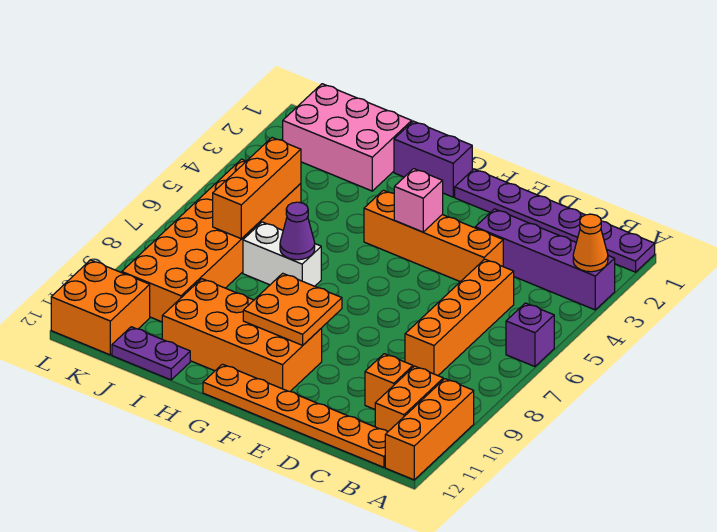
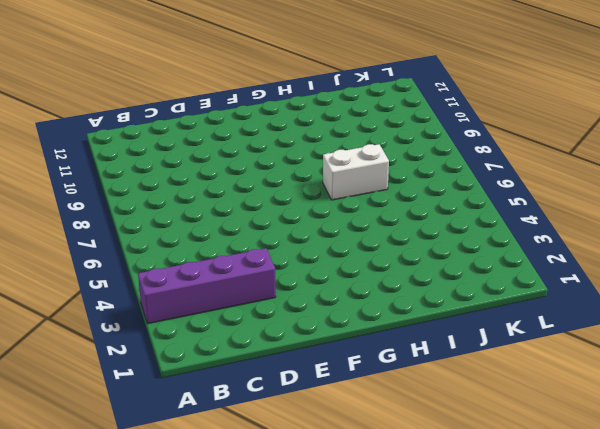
none -> purple plate A1:F1 level 1
none -> purple brick A6 level 1
none -> orange brick A10:A12 level 1

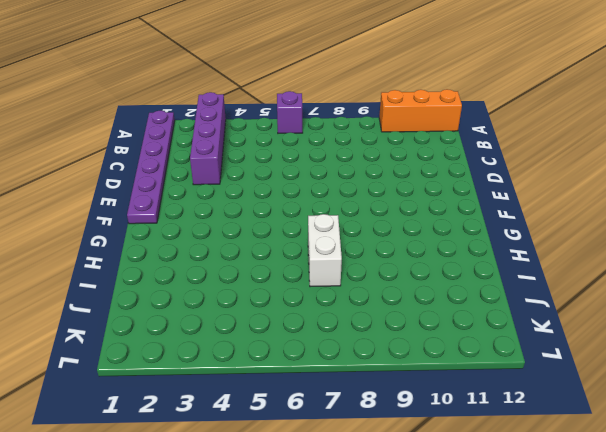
none -> orange brick B10:B11 level 1
none -> orange plate B12:G12 level 1
none -> orange brick C5:C8 level 1

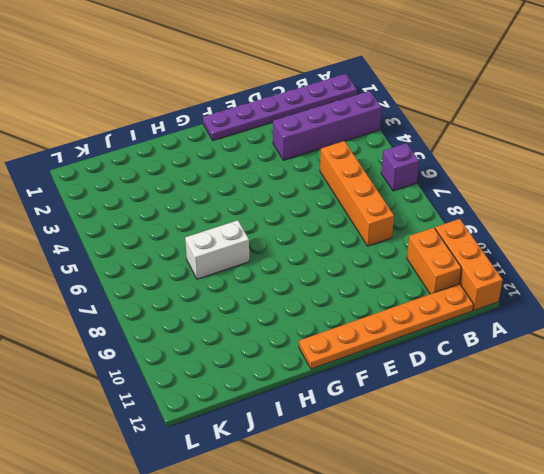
none -> orange brick C10 level 1
none -> orange brick D4:G4 level 1
none -> orange brick F10:I11 level 1

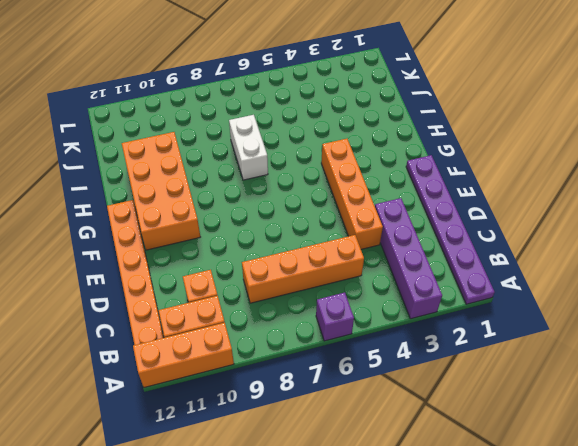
none -> purple brick G1:H1 level 1
none -> pink brick I1:K2 level 1
none -> purple plate I12:J12 level 1

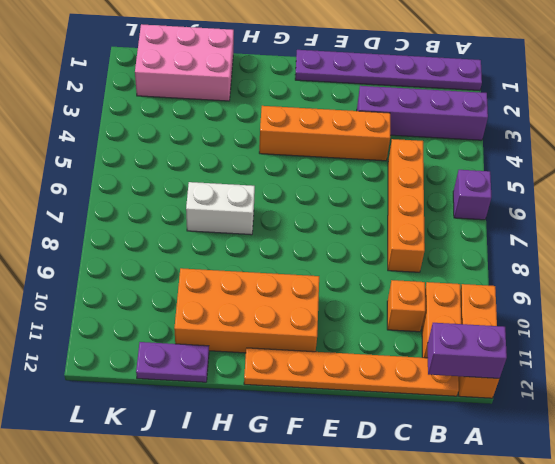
purple brick A12:B12 level 2 -> purple brick G1:H1 level 1
none -> orange brick J5:K10 level 1
none -> orange brick K11:L12 level 1
none -> orange cone A3 level 2

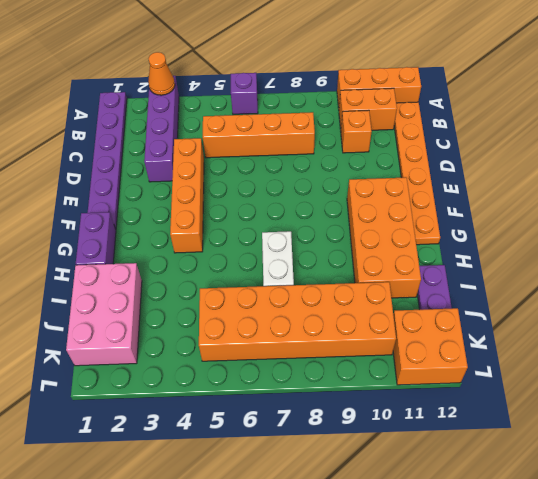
none -> pink brick F4 level 2
none -> orange plate F9:G10 level 2
none -> purple cone H7 level 2

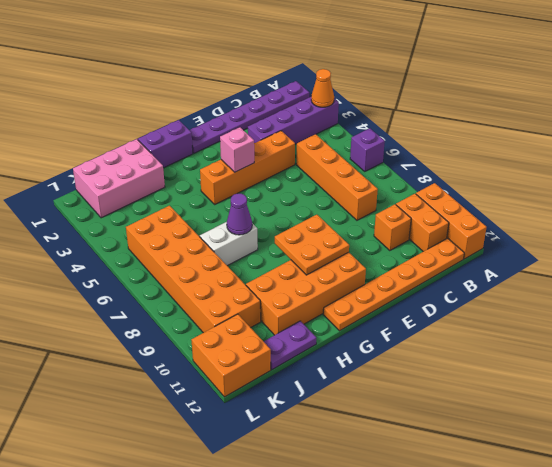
none -> orange brick J5:J7 level 2

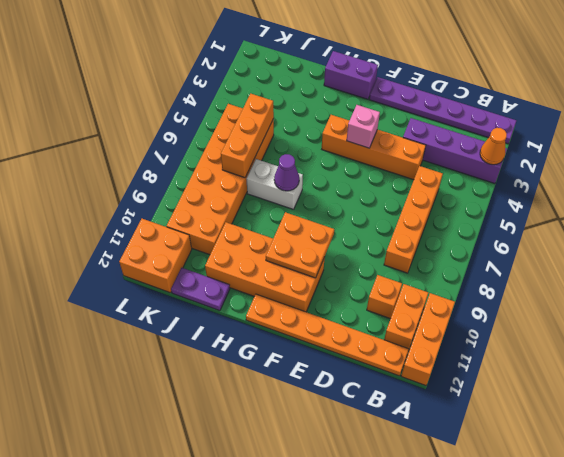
none -> purple brick A6 level 1
none -> pink brick I1:K2 level 1

